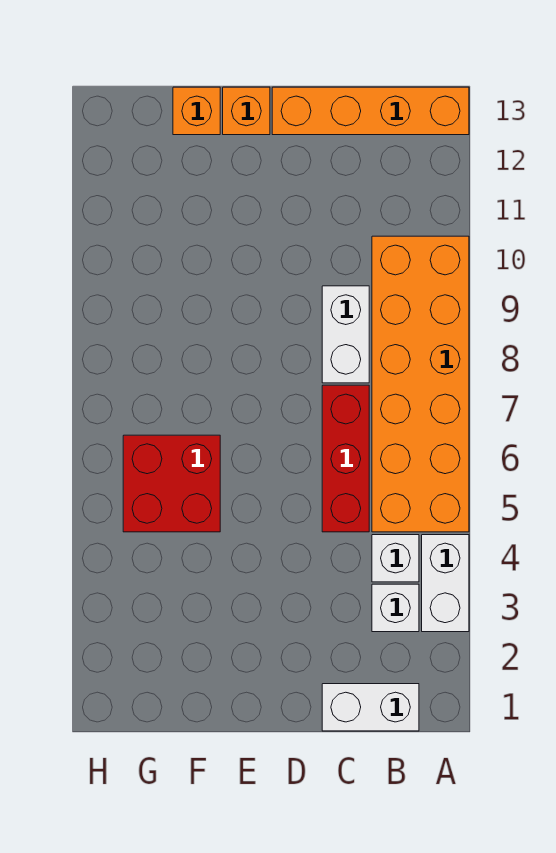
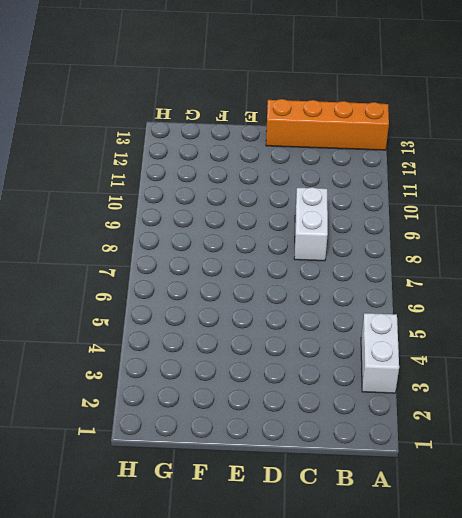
none -> orange brick A5:B10 level 1
none -> white brick B1:C1 level 1

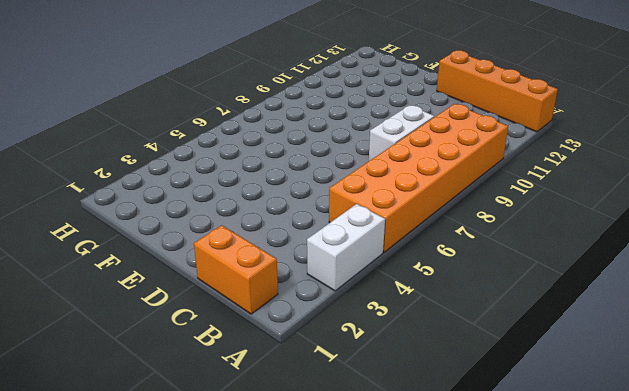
orange brick B1:C1 level 1 -> white brick B1:C1 level 1
none -> white brick B3 level 1
none -> white brick B4 level 1

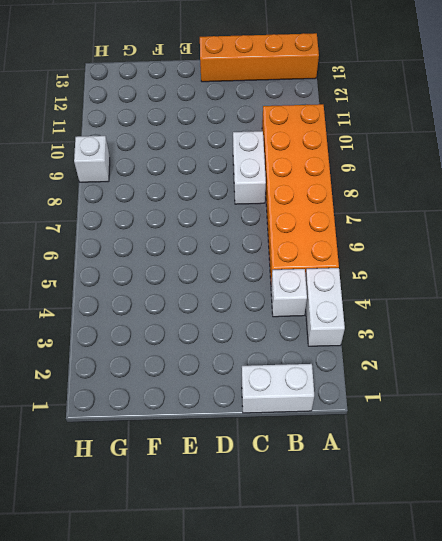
white brick H9 level 1 -> white brick B3 level 1
none -> red brick C5:C7 level 1
none -> orange brick E13 level 1

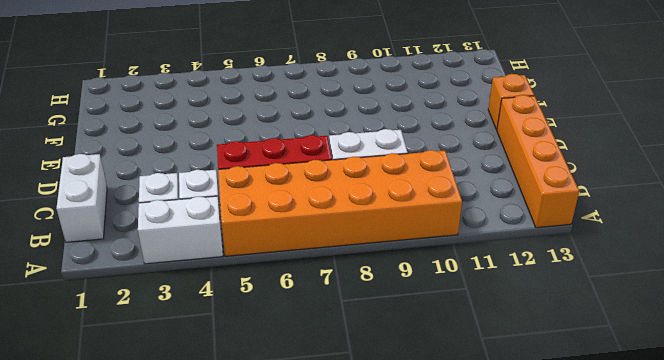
none -> red brick F5:G6 level 1
none -> orange brick F13 level 1

